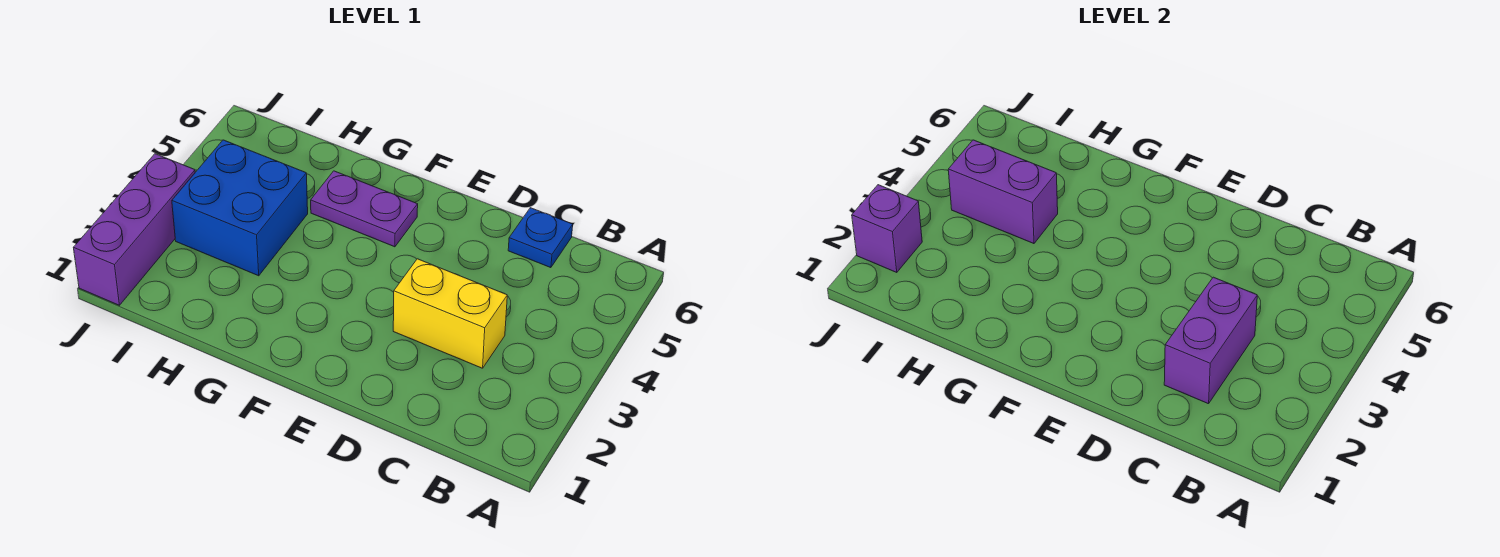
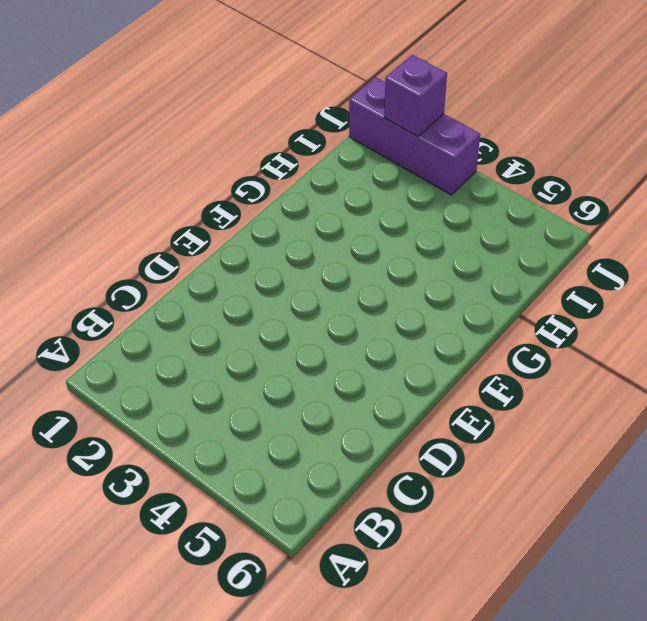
none -> yellow brick C3:D3 level 1
none -> blue plate C6 level 1

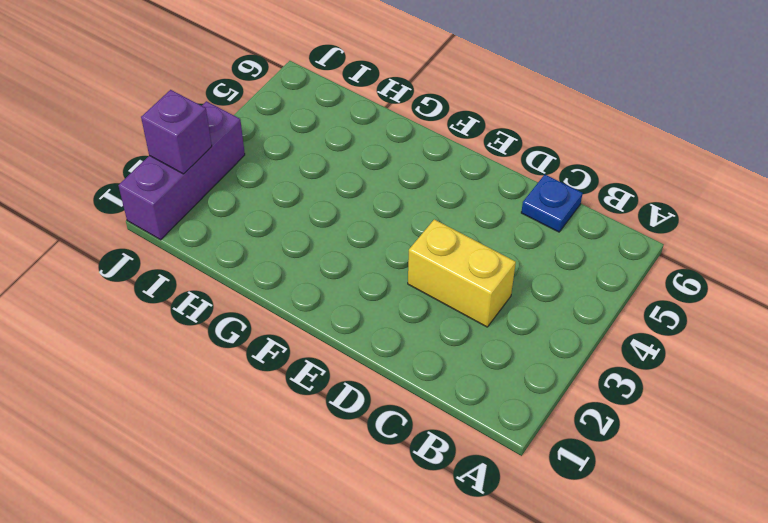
none -> purple plate F5:G5 level 1
none -> blue brick H3:I4 level 1

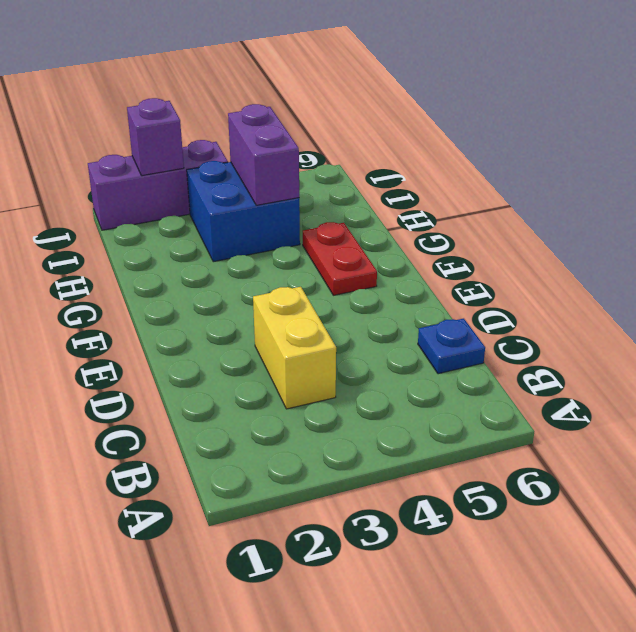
red plate F5:G5 level 1 -> purple plate F5:G5 level 1
none -> purple brick C2:C3 level 2

